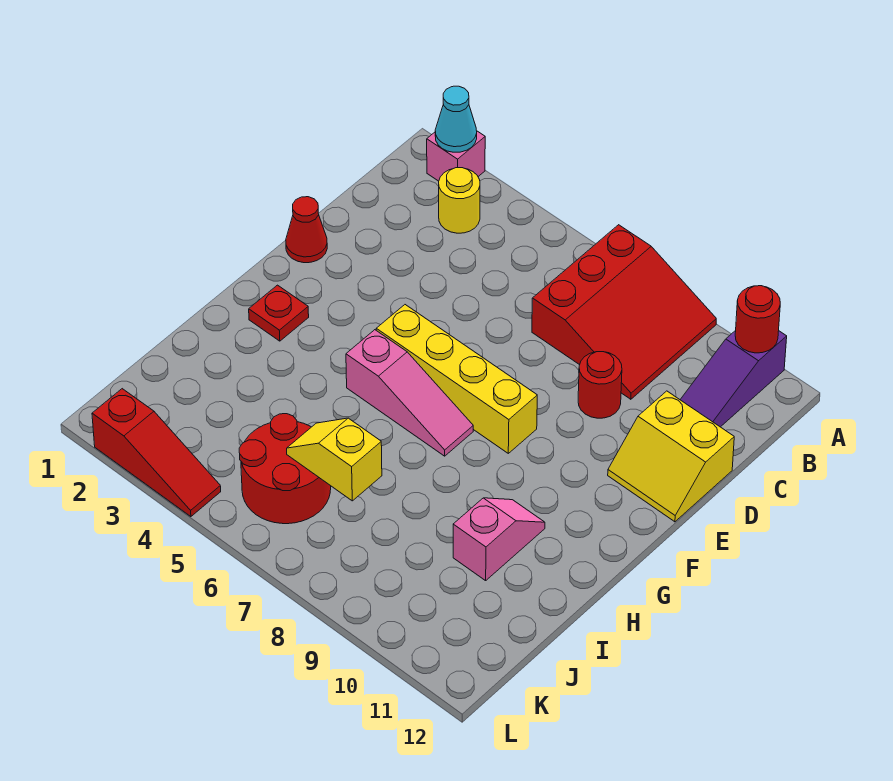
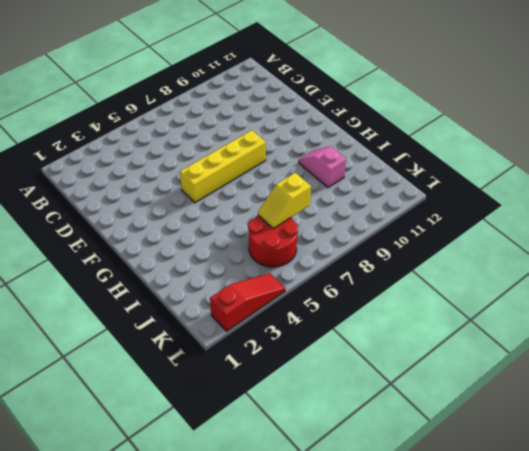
none -> pink brick A2 level 1
none -> red slope A7:C9 level 1 top 7
none -> purple slope A11:C11 level 1 top A

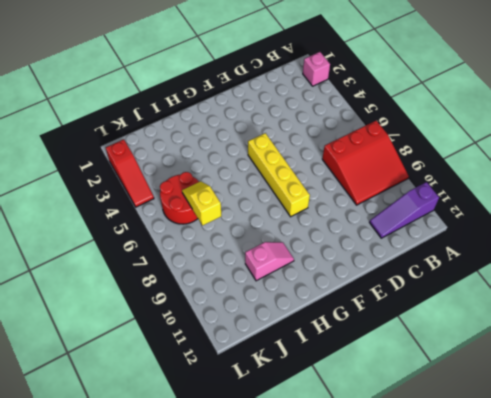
none -> yellow round brick B3 level 1
none -> red round brick D9 level 1
none -> yellow slope D11:E12 level 1 top D

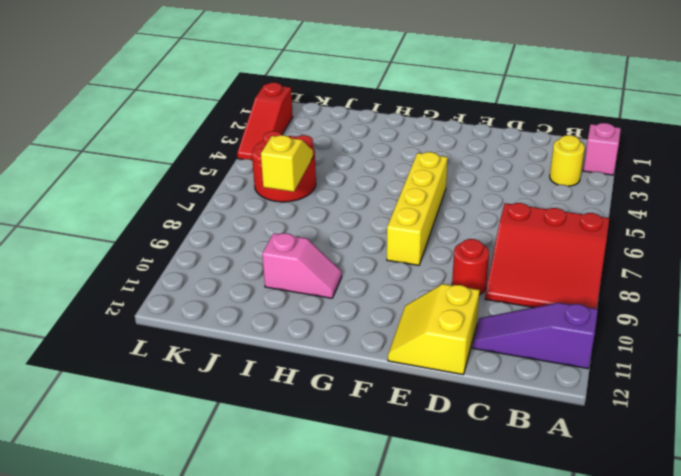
none -> red cone E1 level 1
none -> red plate G2 level 1
none -> pink slope G5:G7 level 1 top 5

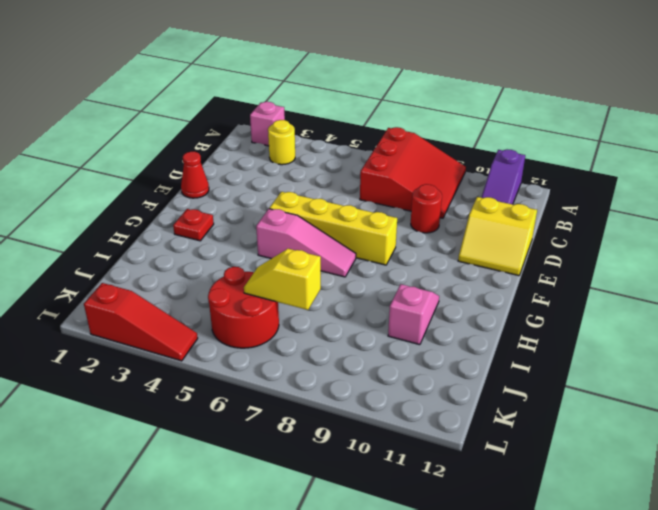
none -> cyan cone A2 level 2
none -> red round brick A11 level 2

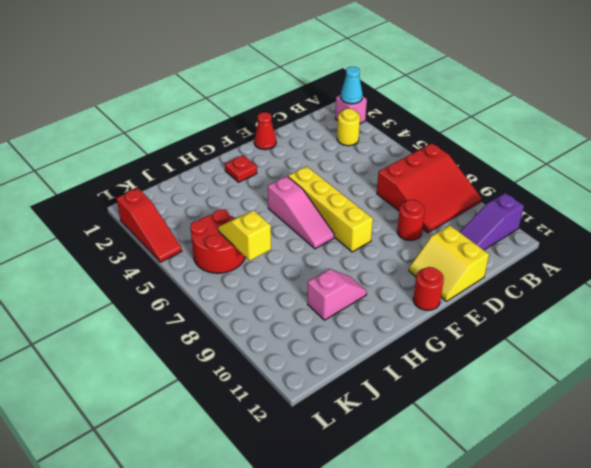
red round brick F12 level 1 -> red round brick A11 level 2

